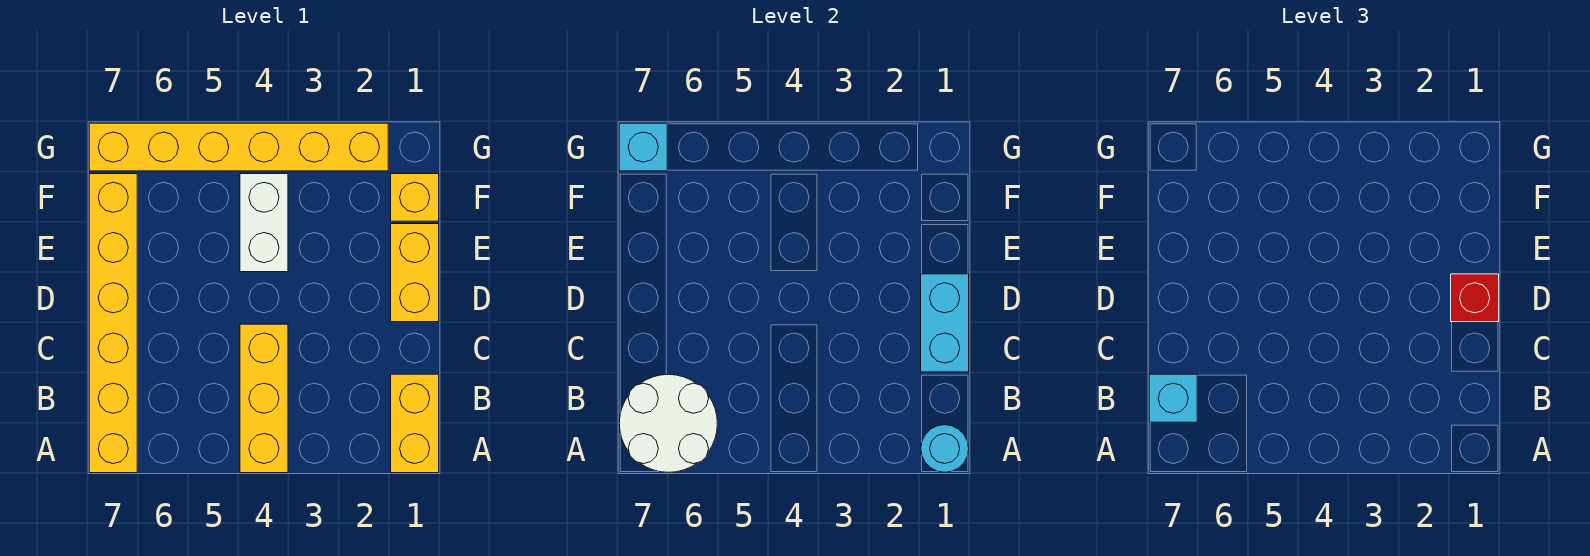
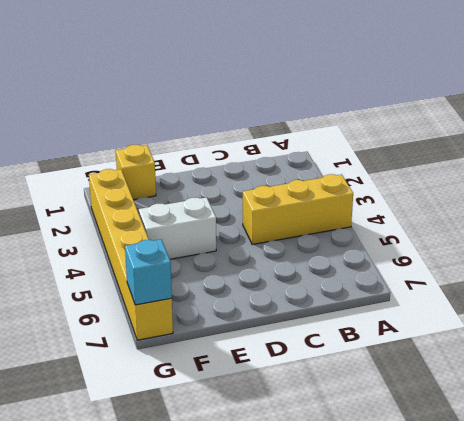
none -> yellow brick A1:B1 level 1
none -> yellow brick A7:F7 level 1
none -> yellow brick D1:E1 level 1

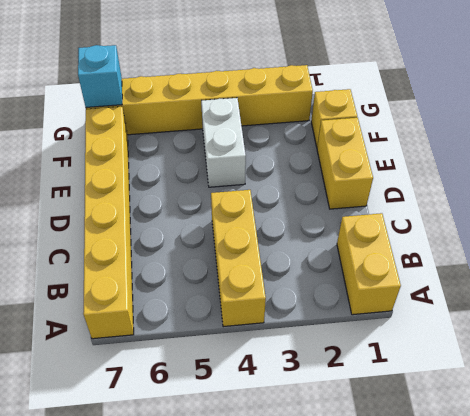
none -> cyan round brick A1 level 2
none -> white round brick A6:B7 level 2
none -> cyan brick C1:D1 level 2

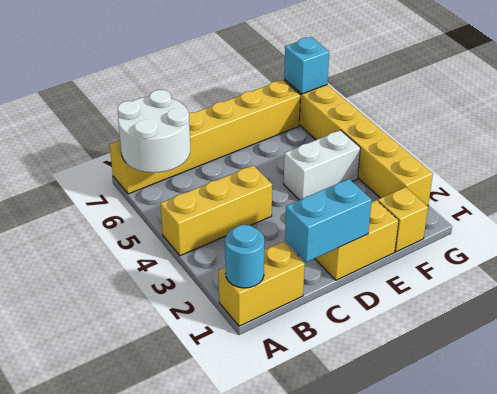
none -> cyan brick B7 level 3
none -> red brick D1 level 3

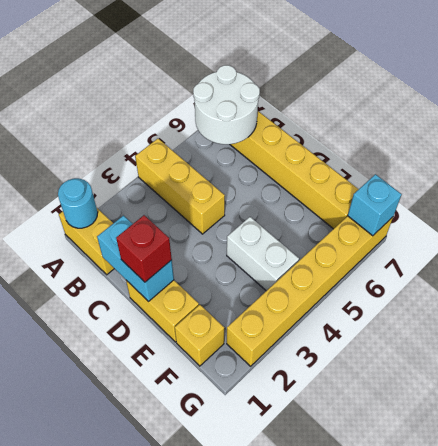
none -> cyan brick B7 level 3

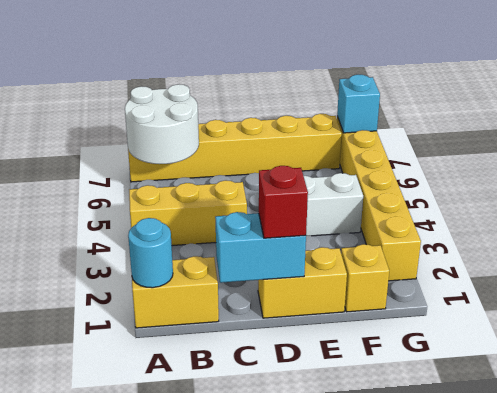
none -> cyan brick B7 level 3

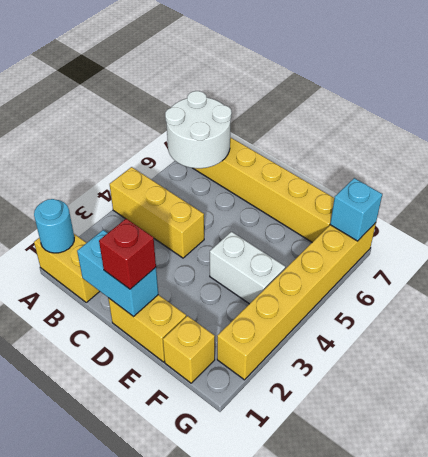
none -> cyan brick B7 level 3

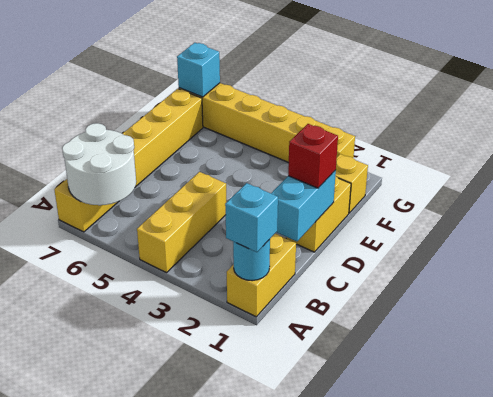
cyan brick A1 level 3 -> cyan brick B7 level 3
none -> white brick E4:F4 level 1

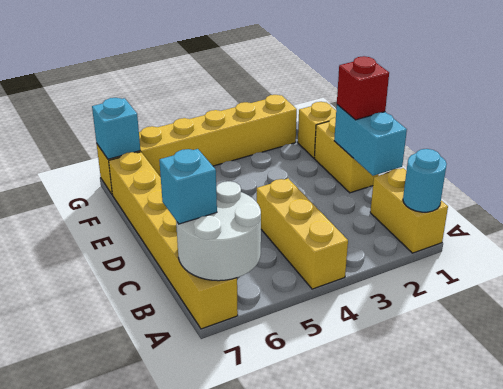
none -> white brick E4:F4 level 1

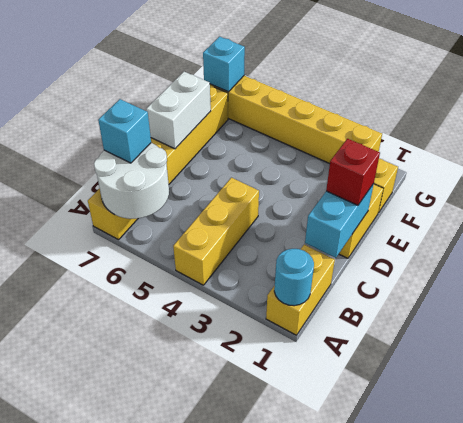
white brick D7:E7 level 2 -> white brick E4:F4 level 1

